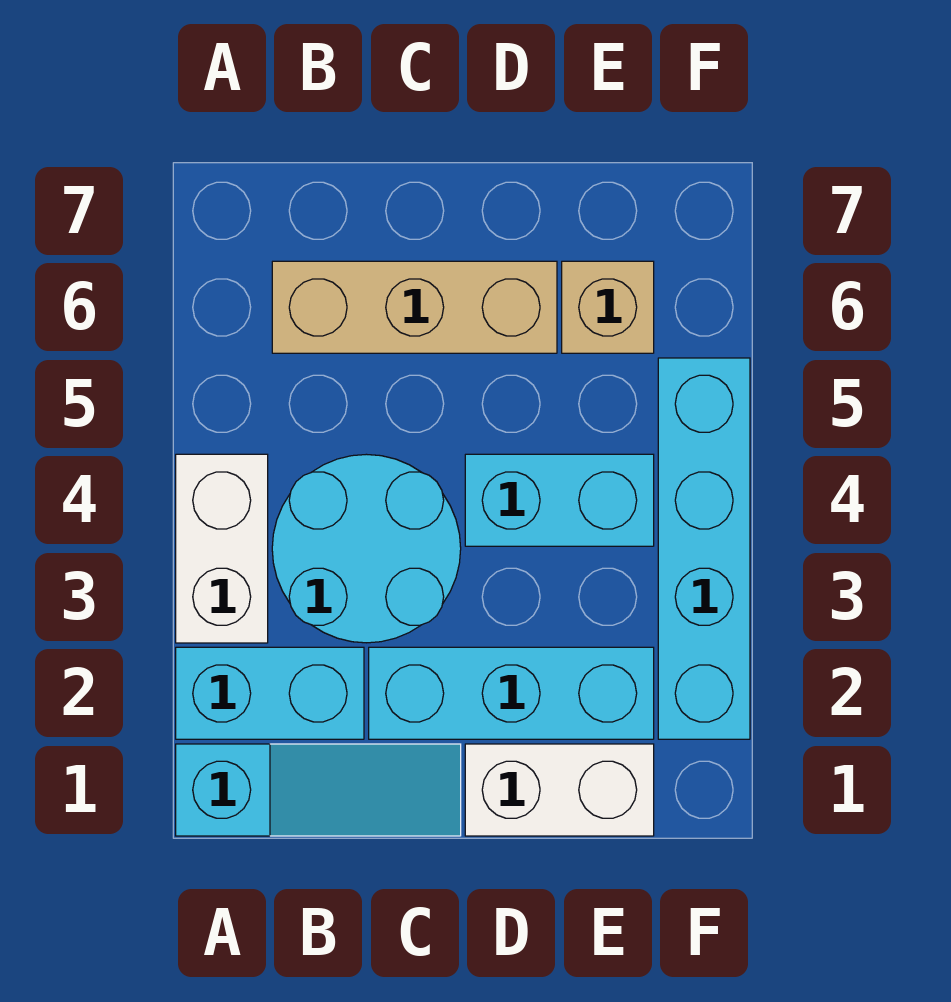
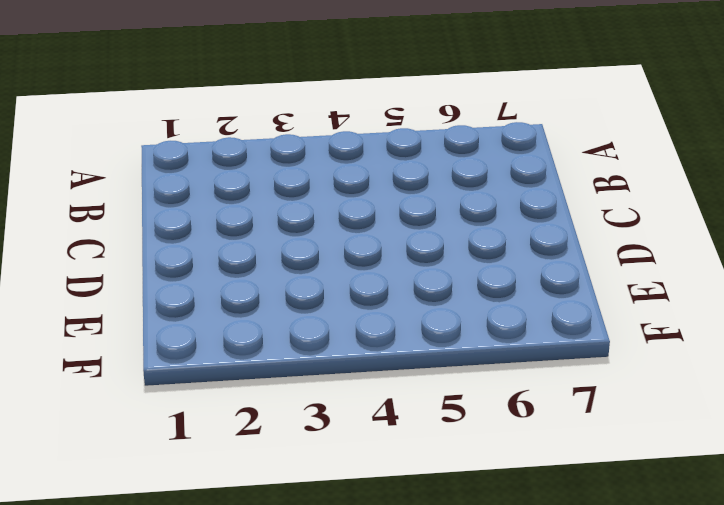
none -> cyan slope A1:C1 level 1 top A
none -> cyan brick A2:B2 level 1

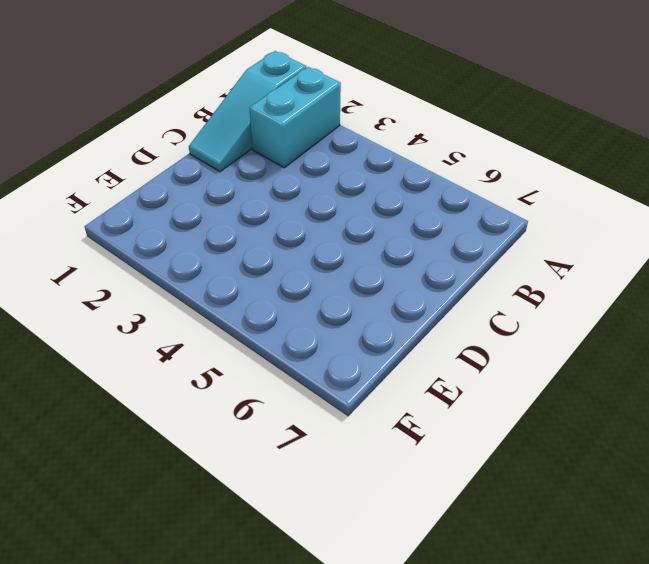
none -> white brick A3:A4 level 1
none -> cyan round brick B3:C4 level 1

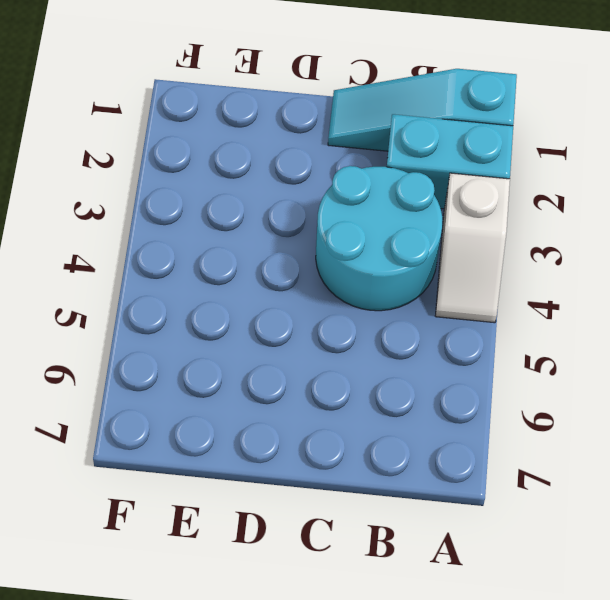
white slope A3:A4 level 1 top 3 -> white brick A3:A4 level 1
none -> tan brick B6:D6 level 1
none -> cyan brick C2:E2 level 1

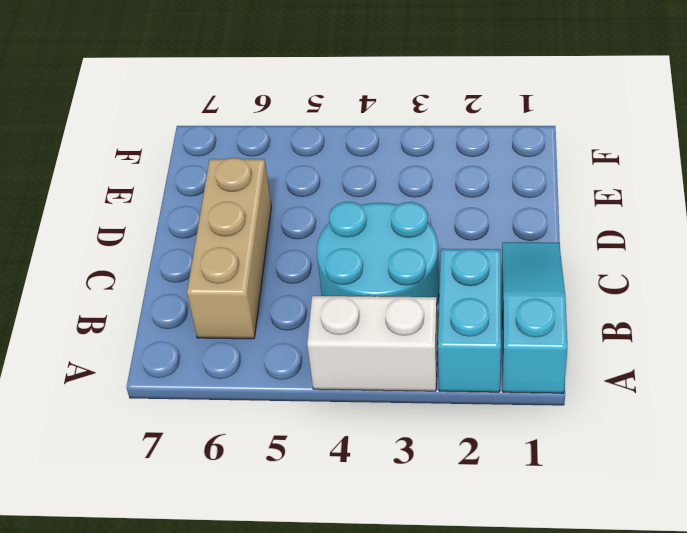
none -> cyan brick C2:E2 level 1
none -> white brick D1:E1 level 1

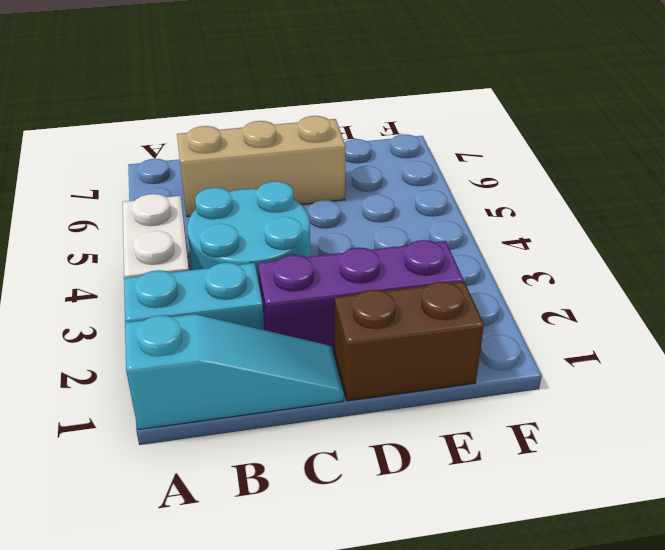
purple brick C2:E2 level 1 -> cyan brick C2:E2 level 1
brown brick D1:E1 level 1 -> white brick D1:E1 level 1
none -> cyan brick D4:E4 level 1
none -> tan brick E6 level 1

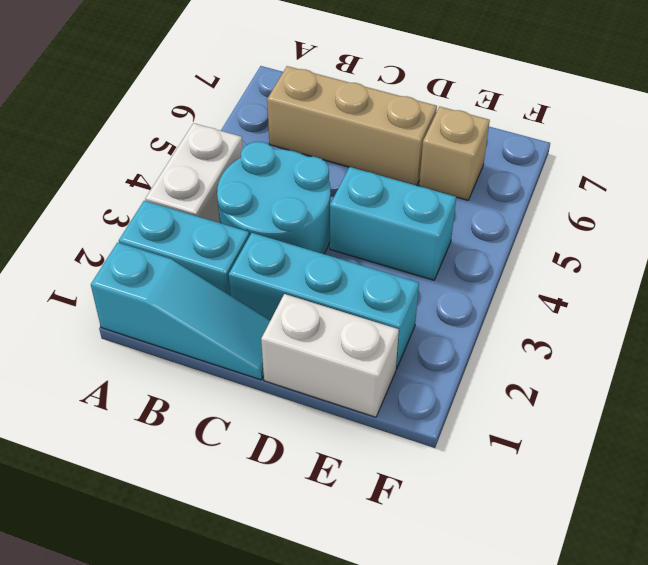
none -> cyan brick F2:F5 level 1

